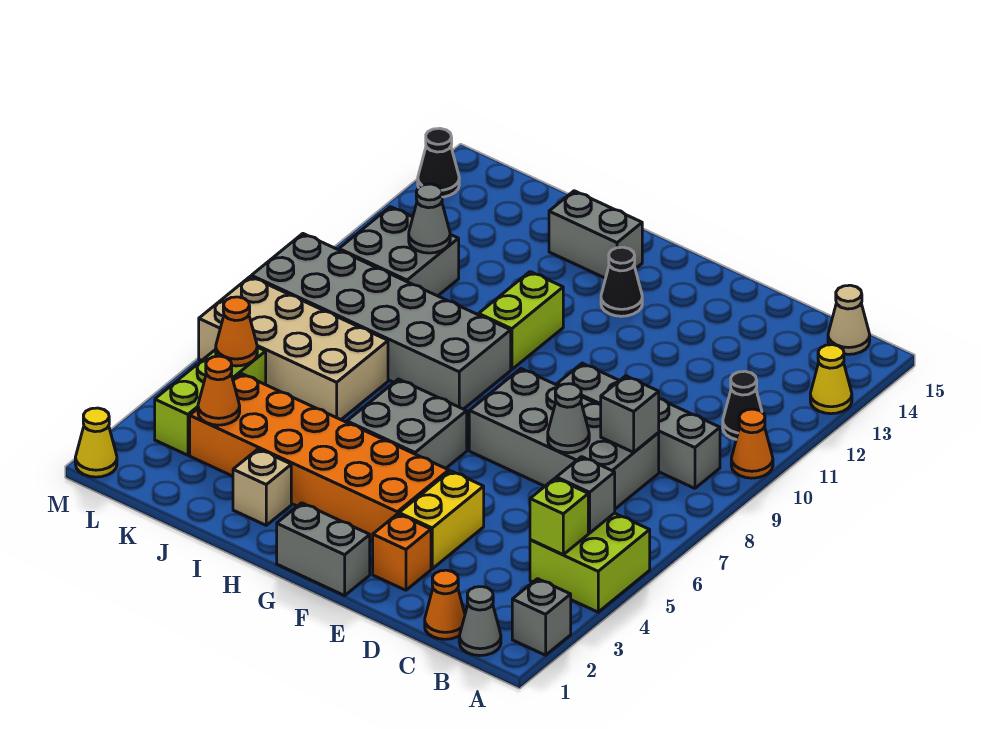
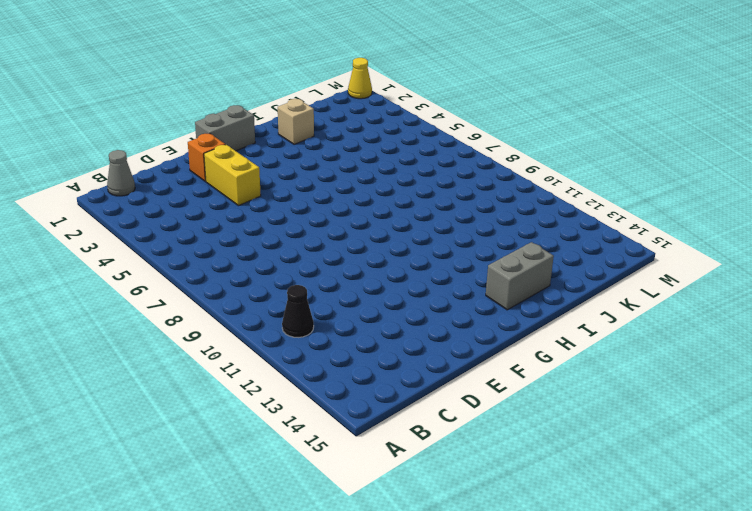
none -> grey brick A2 level 1
none -> lime brick A4:B5 level 1
none -> orange cone A10 level 1
none -> yellow cone A13 level 1

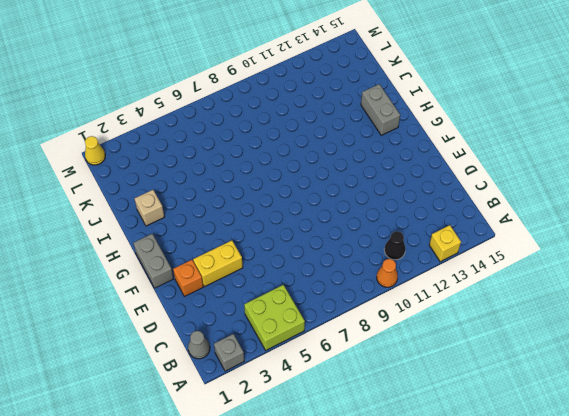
yellow brick A13 level 1 -> yellow cone A13 level 1
none -> grey brick B9:E9 level 1
none -> tan cone B15 level 1
none -> orange cone C1 level 1
none -> grey brick C7:F8 level 1

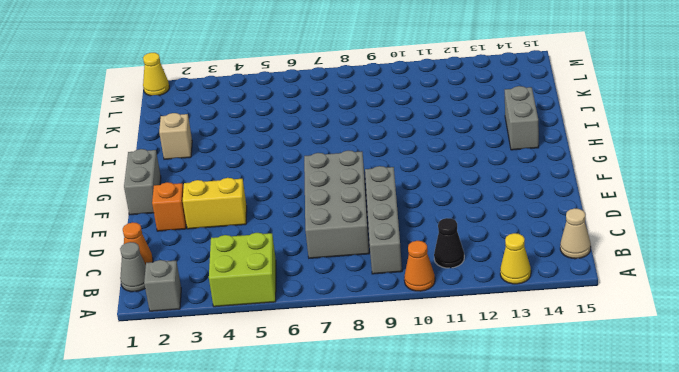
none -> orange brick F3:K4 level 1
none -> grey brick G5:H6 level 1
none -> black cone G13 level 1
none -> grey brick H8:M9 level 1

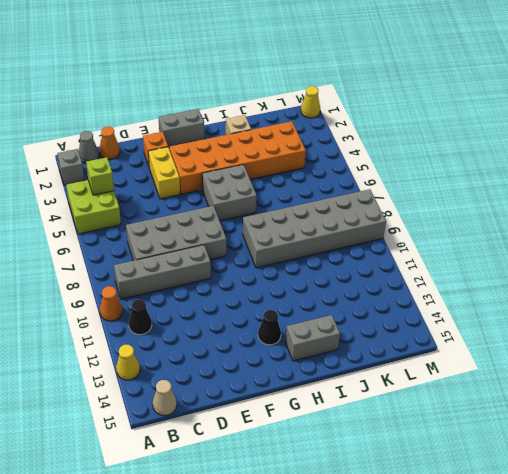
none -> lime brick H10:H11 level 1
none -> tan brick J6:M7 level 1
none -> grey brick K10:L11 level 1
none -> lime brick L3:L5 level 1

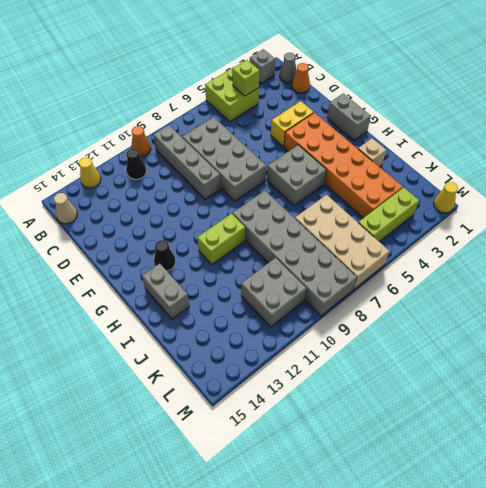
none -> orange brick E2 level 1
none -> black cone M14 level 1
none -> grey brick B5 level 2
none -> grey brick C8 level 2

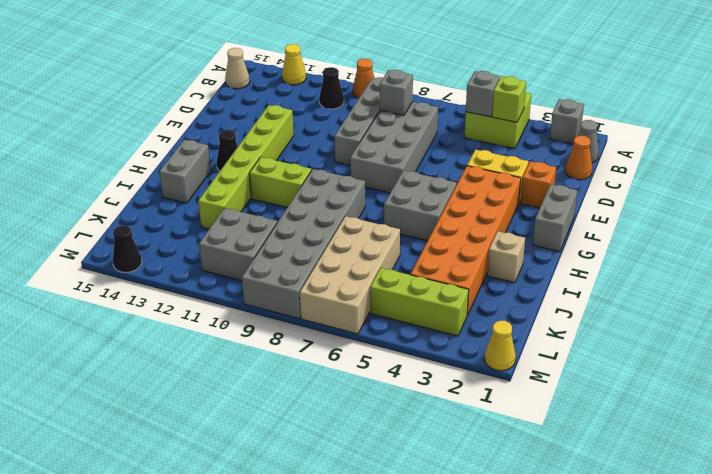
lime brick E12:J12 level 1 -> none
none -> grey cone D7 level 2
none -> orange cone K3 level 2
none -> grey cone K11 level 2
none -> orange cone L5 level 2

